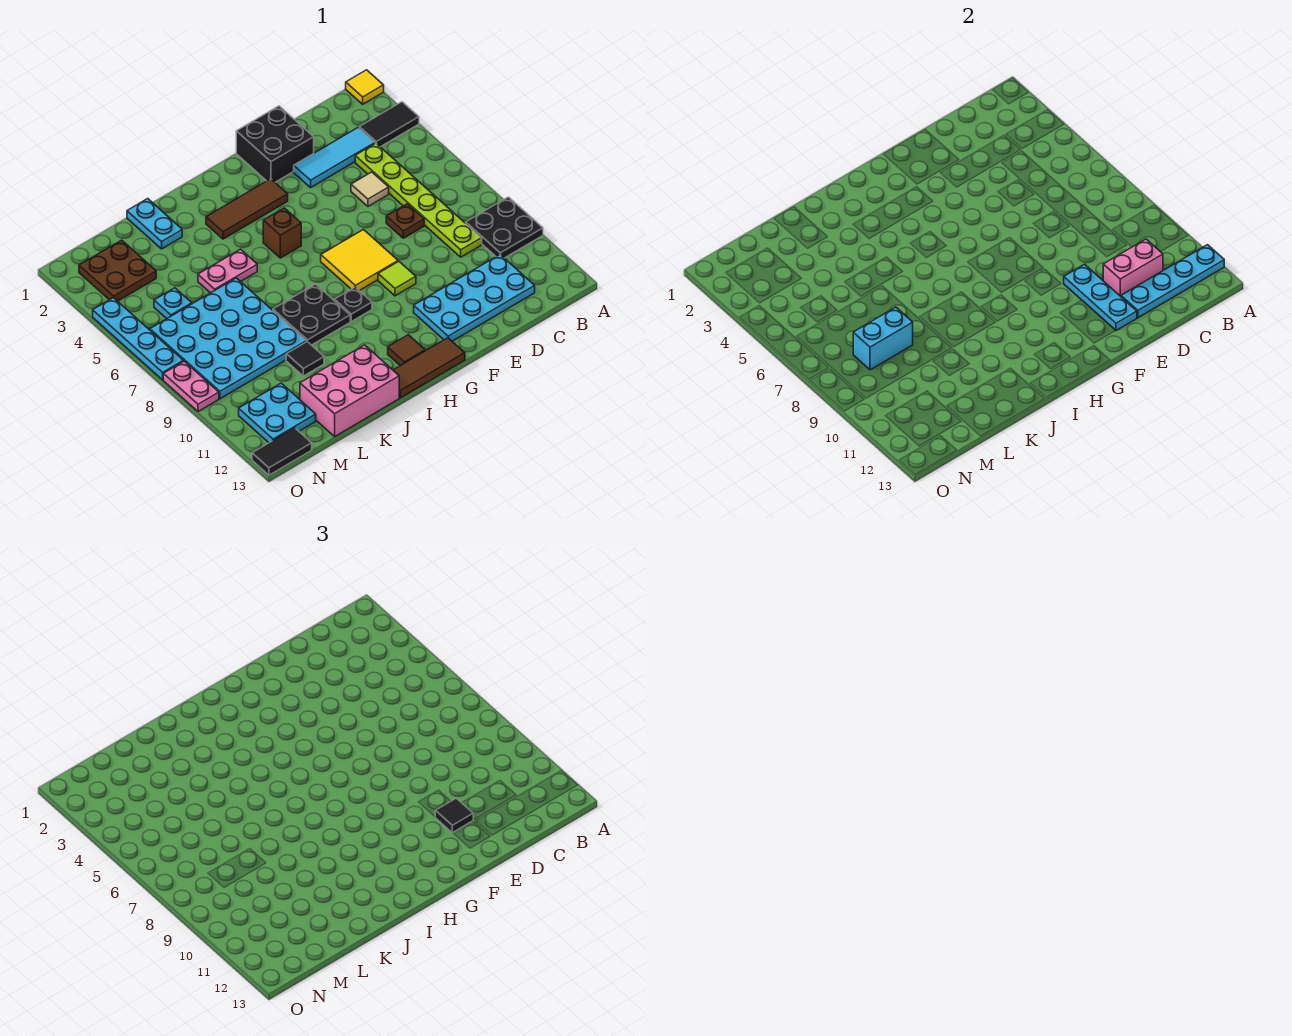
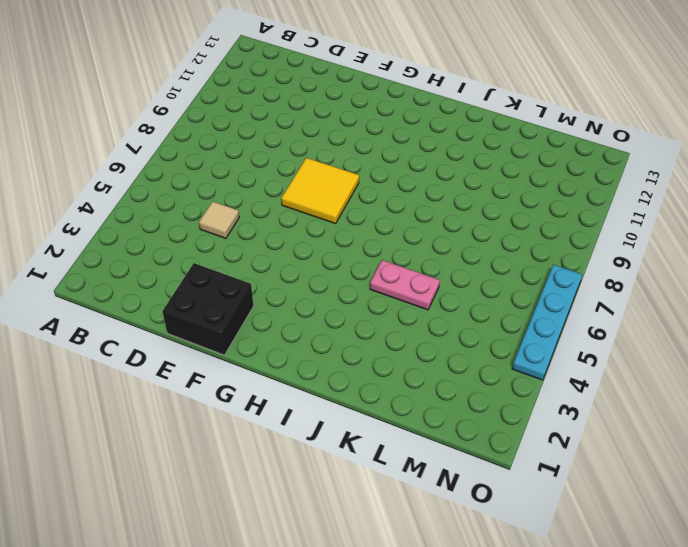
none -> yellow tile A1 level 1
none -> black tile A3:B3 level 1
none -> black plate A9:B10 level 1
none -> cyan tile C3:E3 level 1

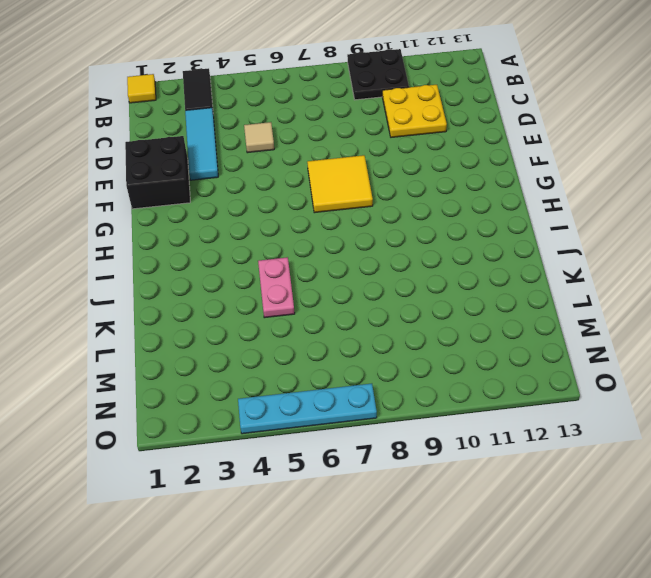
yellow plate C10:D11 level 1 -> cyan plate C11:F12 level 1
none -> lime plate C4:C9 level 1
none -> brown plate D7 level 1
none -> lime tile F9 level 1
none -> brown tile G3:I3 level 1

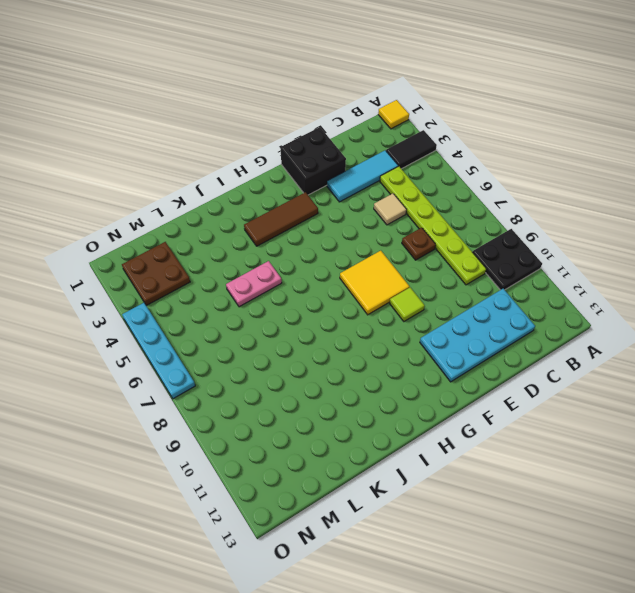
none -> brown tile G13:I13 level 1
none -> brown brick H5 level 1
none -> black plate H9 level 1
none -> brown tile H12 level 1

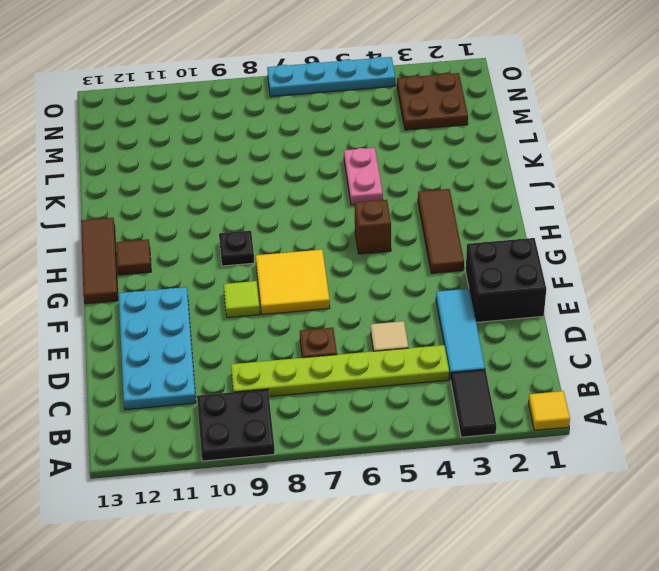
none -> black plate I8:J9 level 1
none -> pink brick J12:L13 level 1
none -> cyan plate K1:K2 level 1
none -> cyan plate K6:N9 level 1

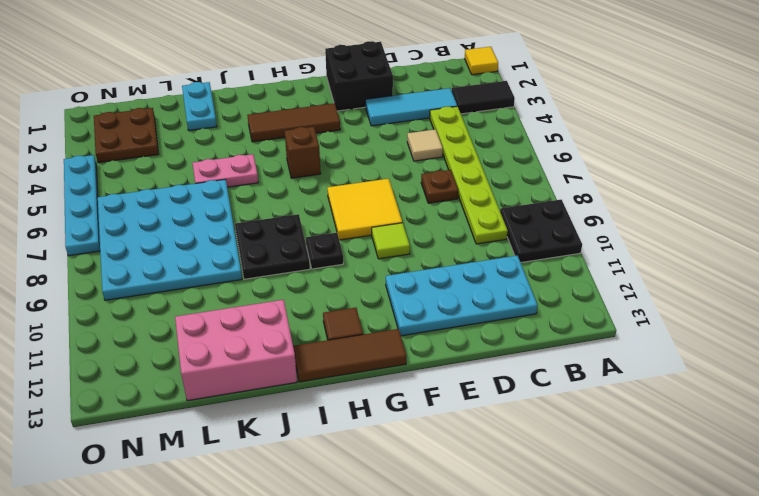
none -> black tile K10 level 1
none -> cyan plate M5 level 1
none -> cyan plate M11:N12 level 1
none -> black tile N13:O13 level 1

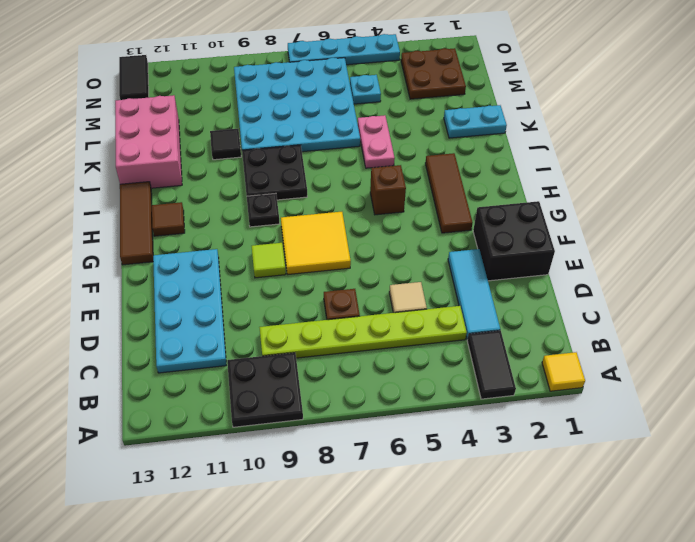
none -> cyan plate M11:N12 level 1
none -> pink plate O8:O9 level 1
none -> cyan plate A12:D12 level 2
none -> pink brick C11:D11 level 2

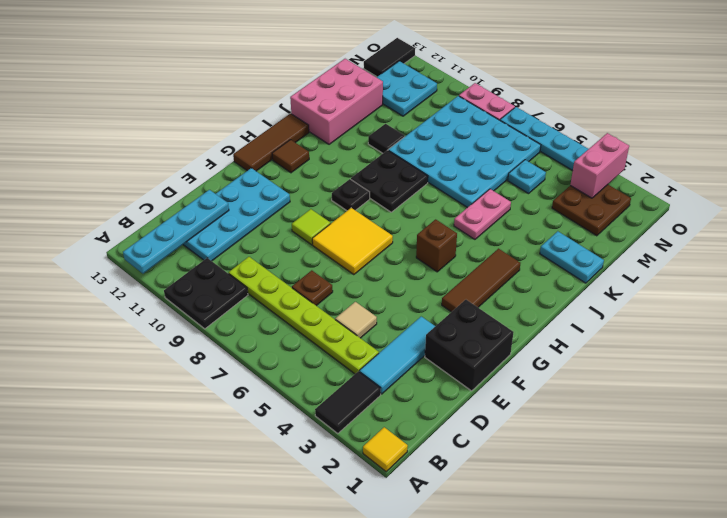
pink brick N3:O3 level 2 -> pink brick C11:D11 level 2
none -> cyan plate E10:E12 level 2
none -> cyan brick L8:M8 level 2
none -> black tile E11 level 3

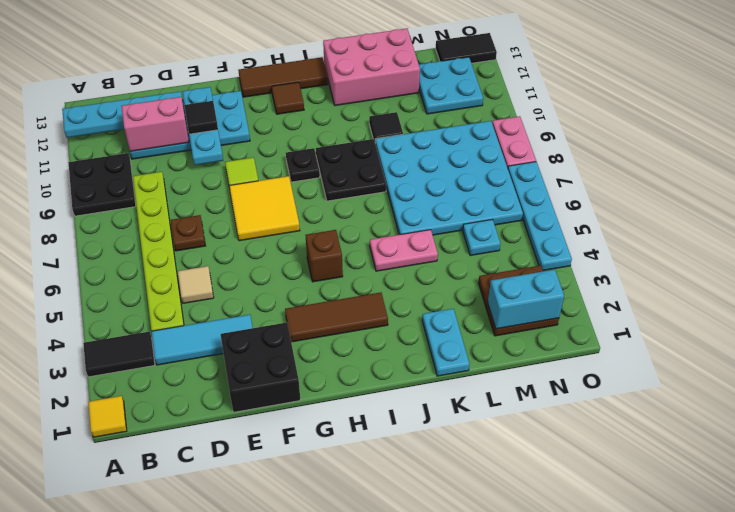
cyan brick M2:N2 level 2 -> cyan brick L8:M8 level 2

